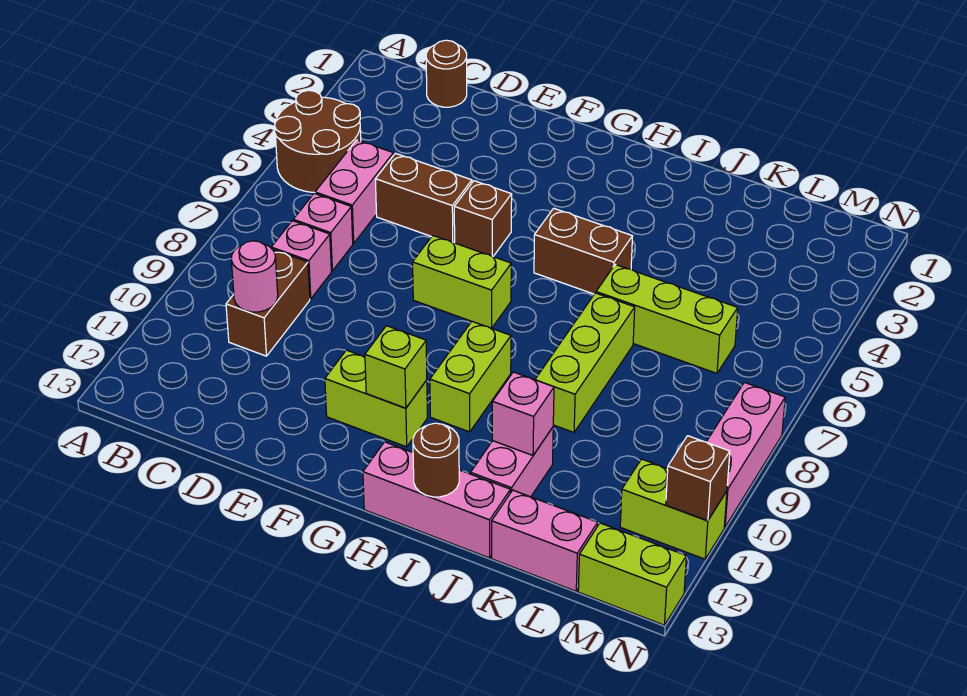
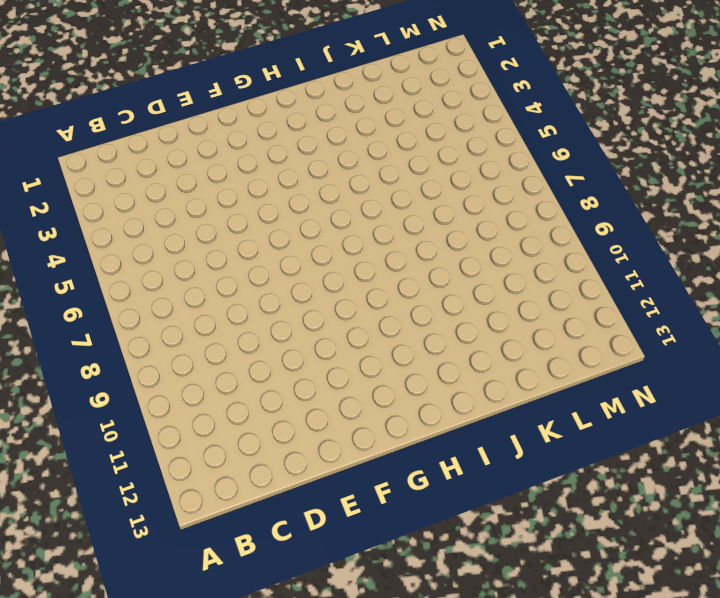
none -> brown round brick A4:B5 level 1
none -> brown round brick C1 level 1
none -> pink brick C5:C6 level 1

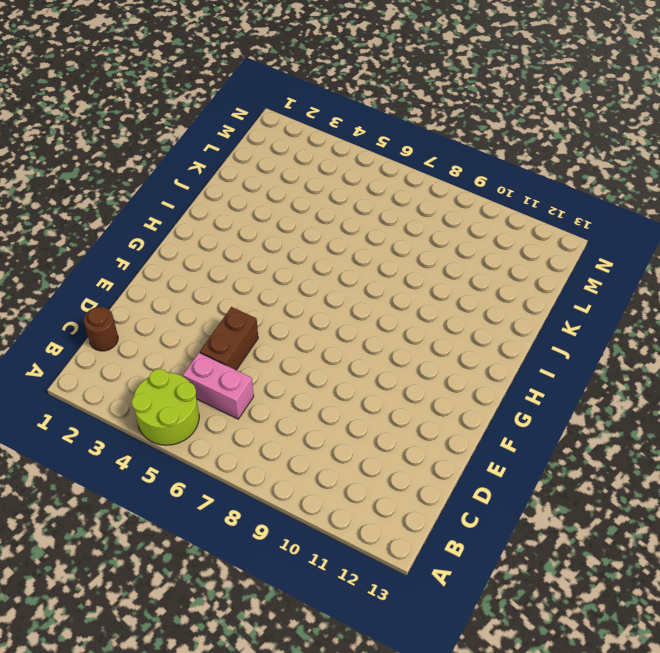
lime round brick A4:B5 level 1 -> brown round brick A4:B5 level 1
none -> pink brick C7 level 1
none -> pink brick C8 level 1
none -> brown brick C9:C10 level 1

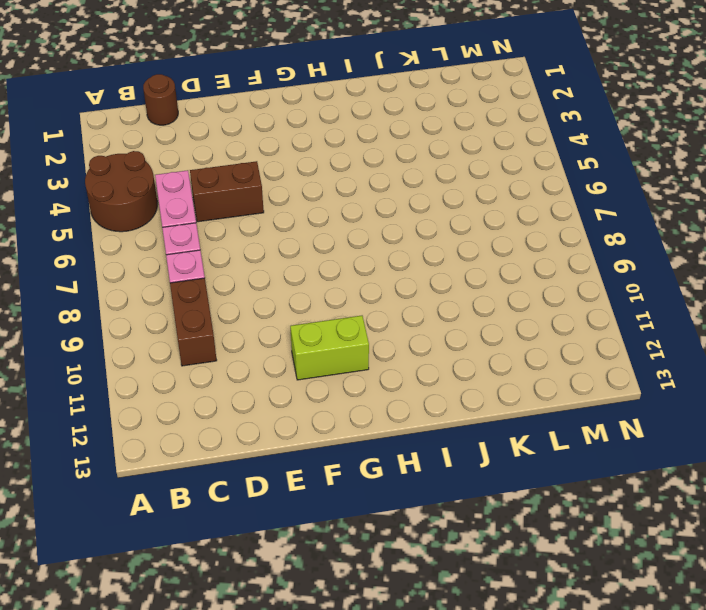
none -> brown brick F5 level 1
none -> lime brick F7:G7 level 1
none -> brown brick H5:I5 level 1

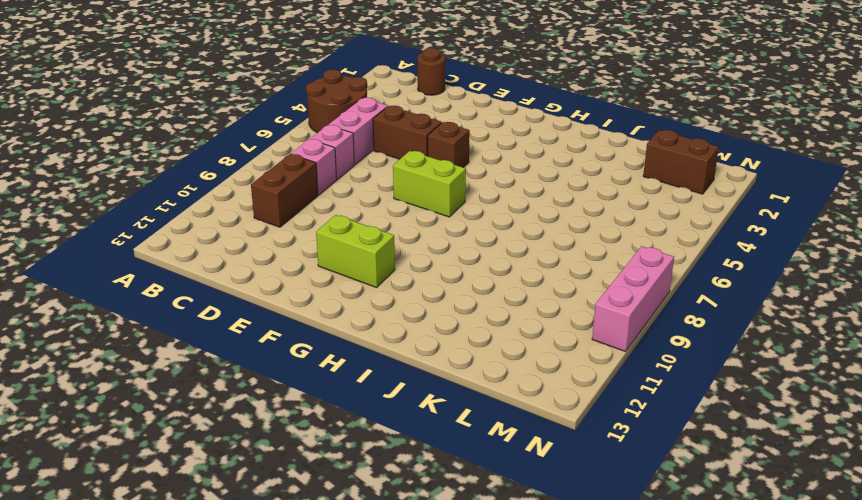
brown brick L2:M2 level 1 -> brown brick H5:I5 level 1
none -> lime brick H9:H10 level 1
none -> pink brick H13:J13 level 1
none -> lime brick J6:L6 level 1

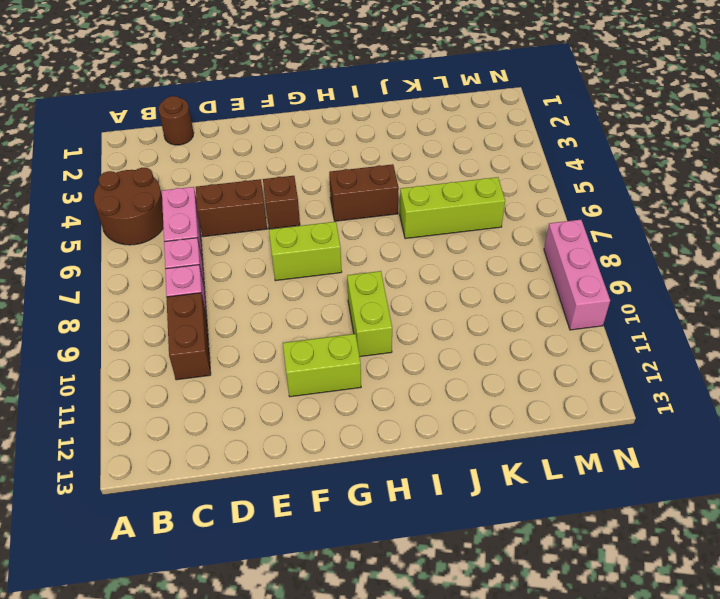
none -> pink brick H13:J13 level 1
none -> lime brick J7:J9 level 1
none -> pink brick J11:J12 level 1

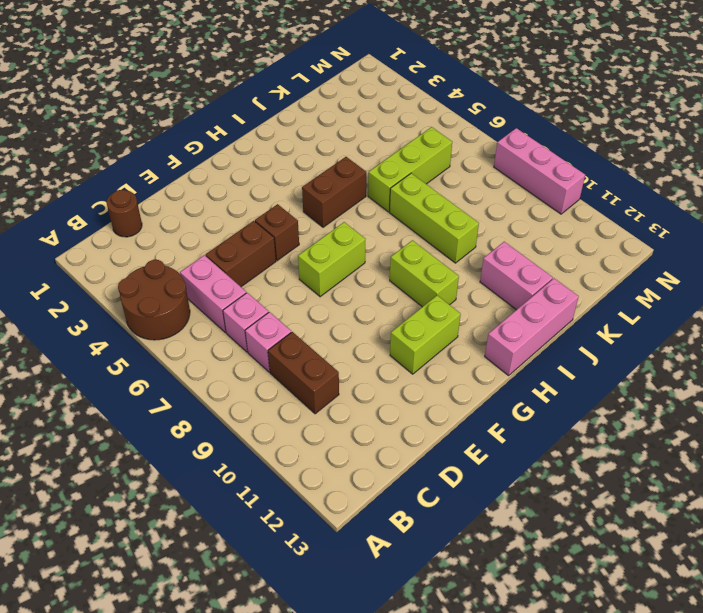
none -> pink brick K13:L13 level 1
none -> lime brick M11:N11 level 1
none -> lime brick M13:N13 level 1

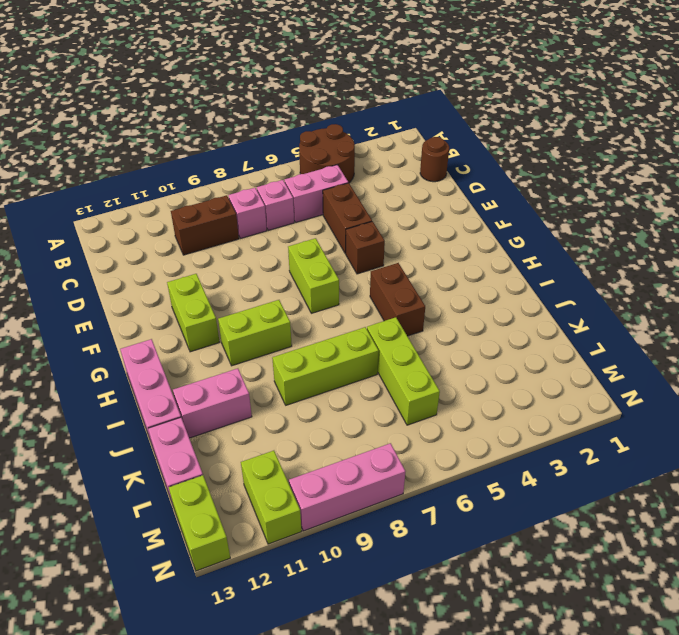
none -> pink round brick C10 level 2
none -> lime brick G11 level 2
none -> brown round brick I13 level 2

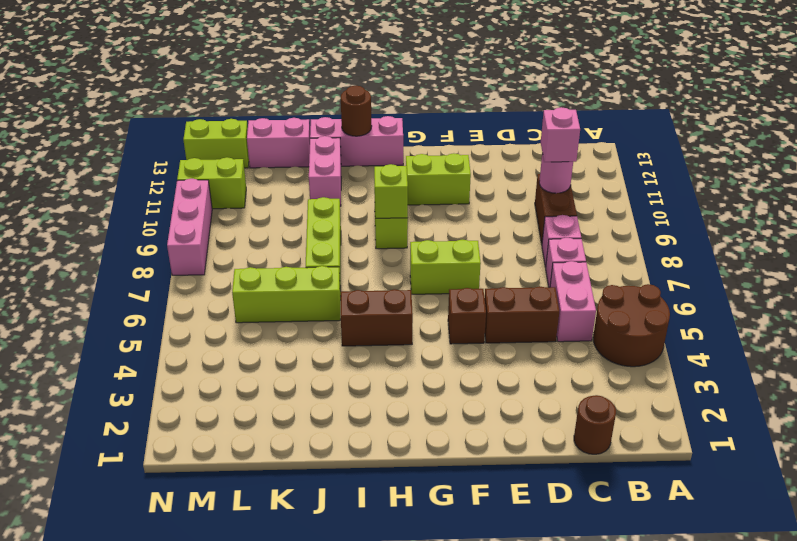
pink brick C10 level 3 -> pink brick J11 level 2
lime brick H9 level 2 -> lime brick G11 level 2
none -> brown brick N11 level 2

